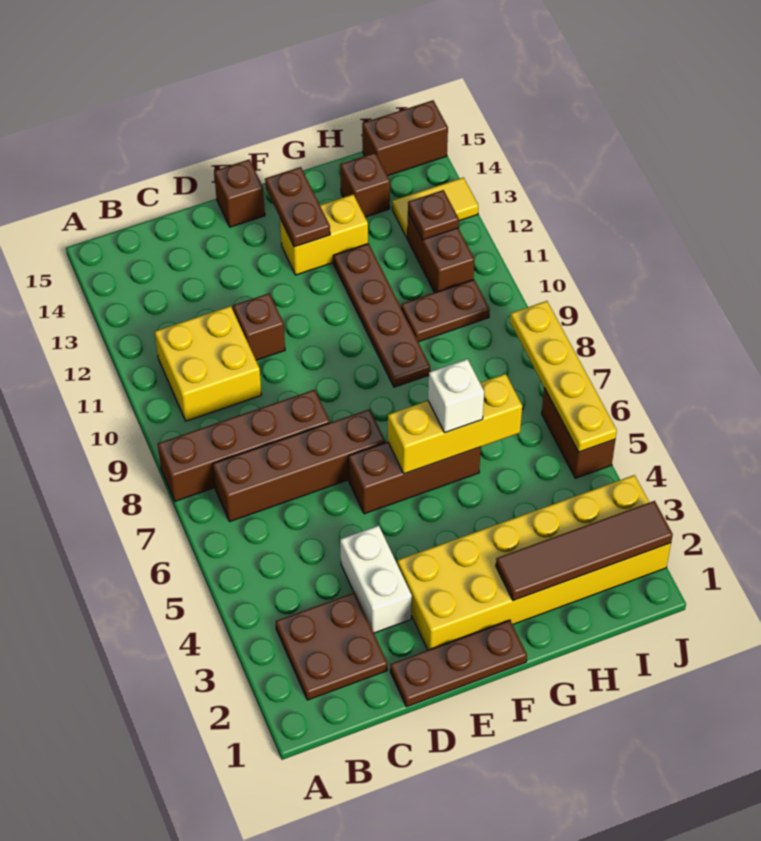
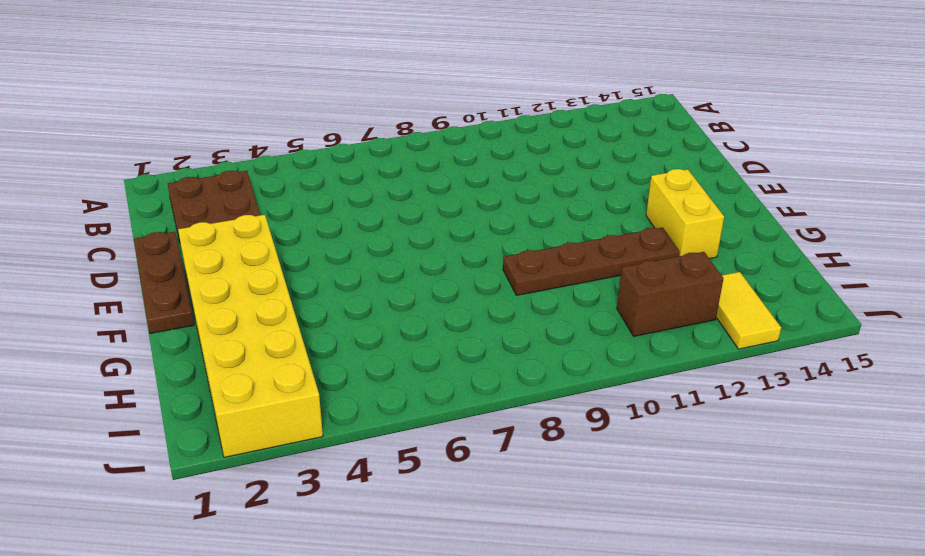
none -> brown brick A8:D8 level 1
none -> brown brick B7:E7 level 1
none -> yellow brick B10:C11 level 1

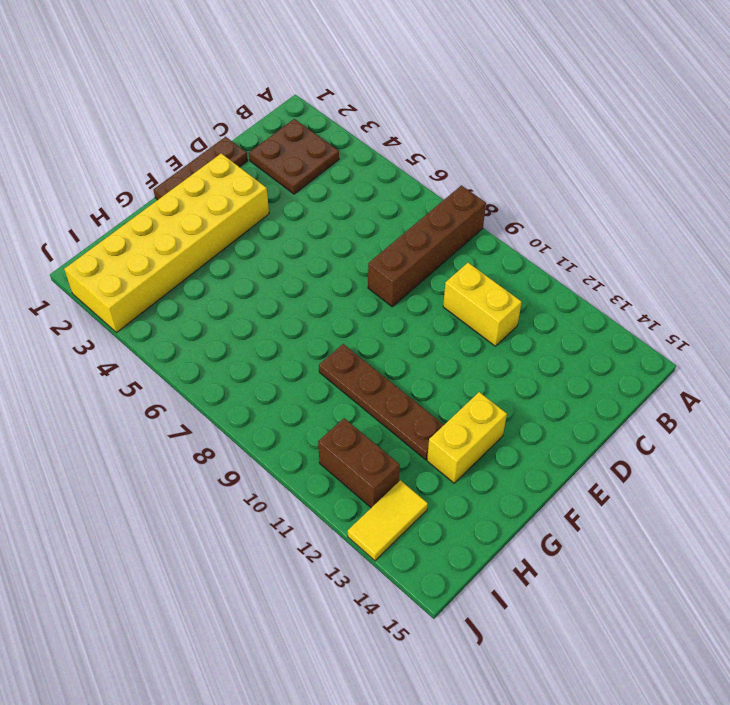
yellow brick C10:C11 level 1 -> yellow brick B10:C11 level 1
none -> brown brick B7:E7 level 1
none -> white brick D3:D4 level 1
none -> brown brick D11 level 1

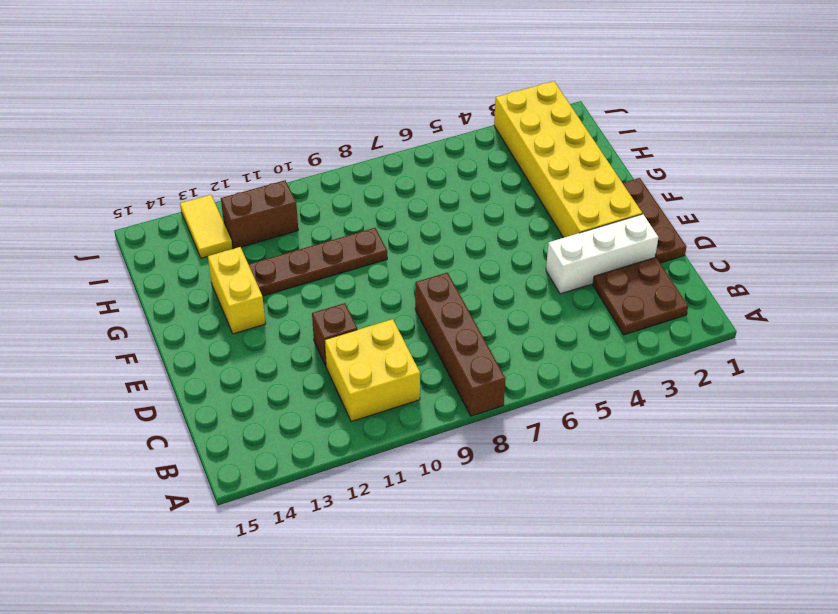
white brick D2:D4 level 1 -> white brick D3:D4 level 1
none -> brown brick B7:E7 level 1
none -> brown brick E6:G6 level 1
none -> brown brick E15 level 1

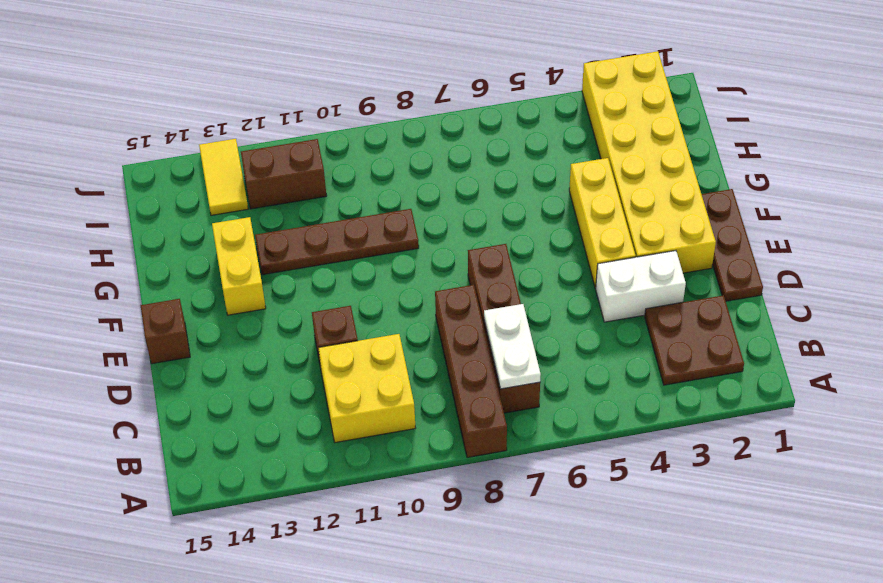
white plate B7:C7 level 2 -> none
yellow brick E4:G4 level 1 -> yellow brick F6:H6 level 2
none -> brown brick E6:G6 level 1
none -> brown plate H10:I10 level 1
none -> brown brick H14 level 1

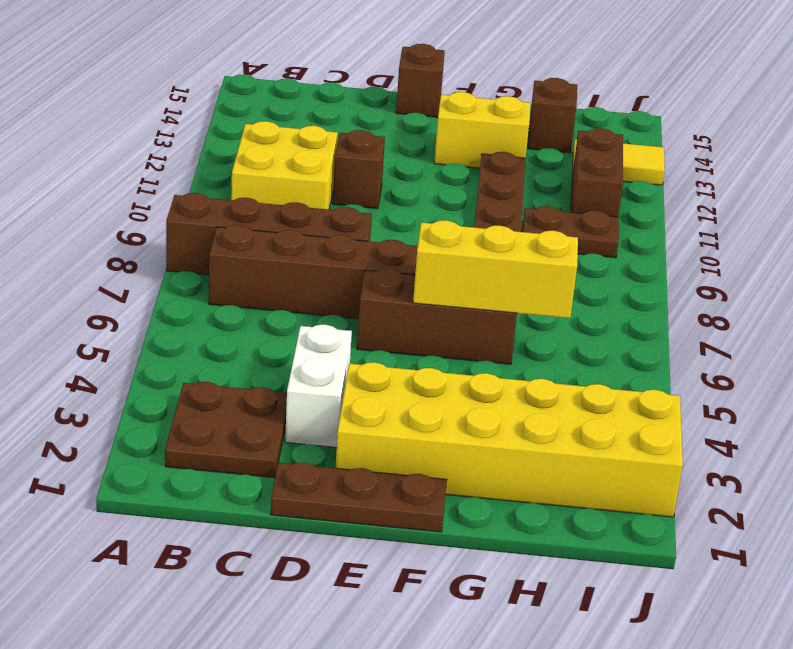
none -> brown brick I15:J15 level 1
none -> brown brick J5:J6 level 1
none -> brown plate F13:F14 level 2

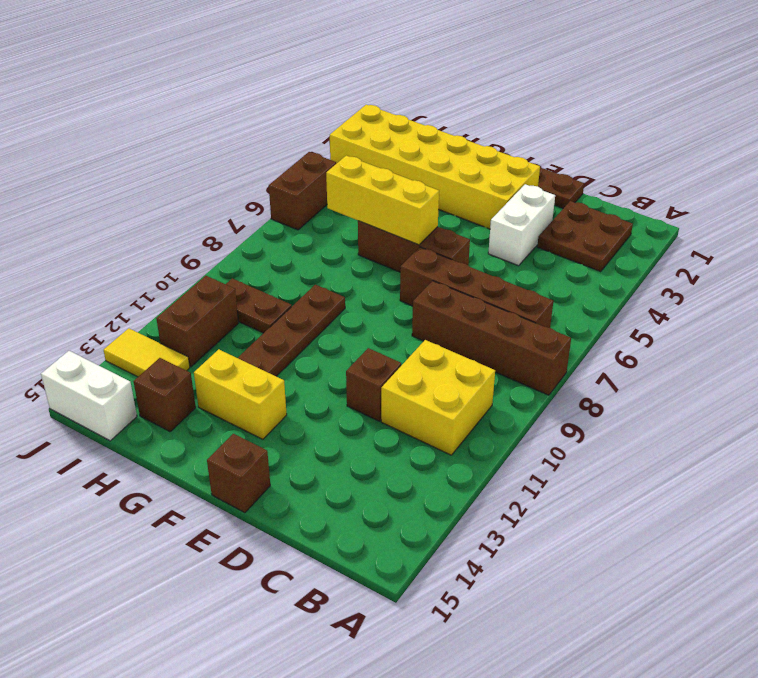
white brick I15:J15 level 1 -> brown brick I15:J15 level 1
none -> brown plate F13:F14 level 2
none -> brown tile G2:J2 level 2
none -> brown plate I12 level 2

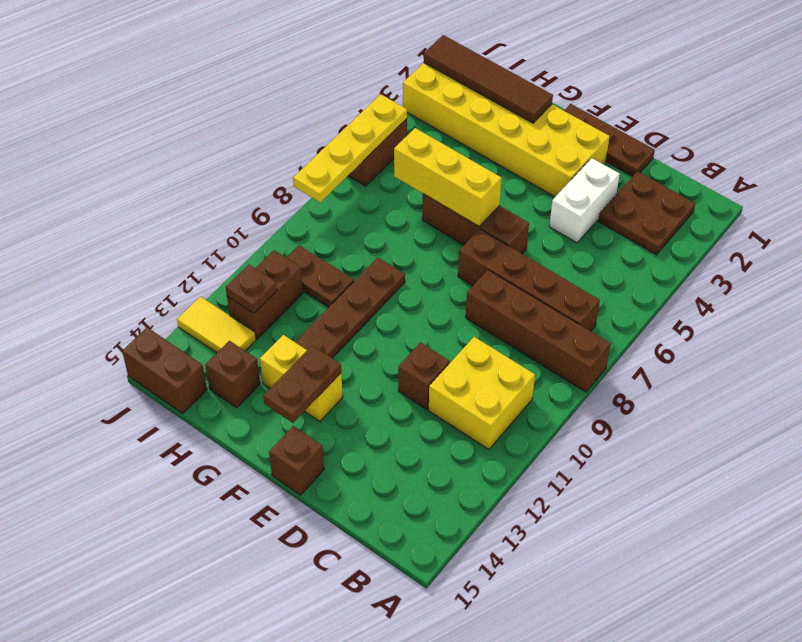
none -> white brick G6 level 3

